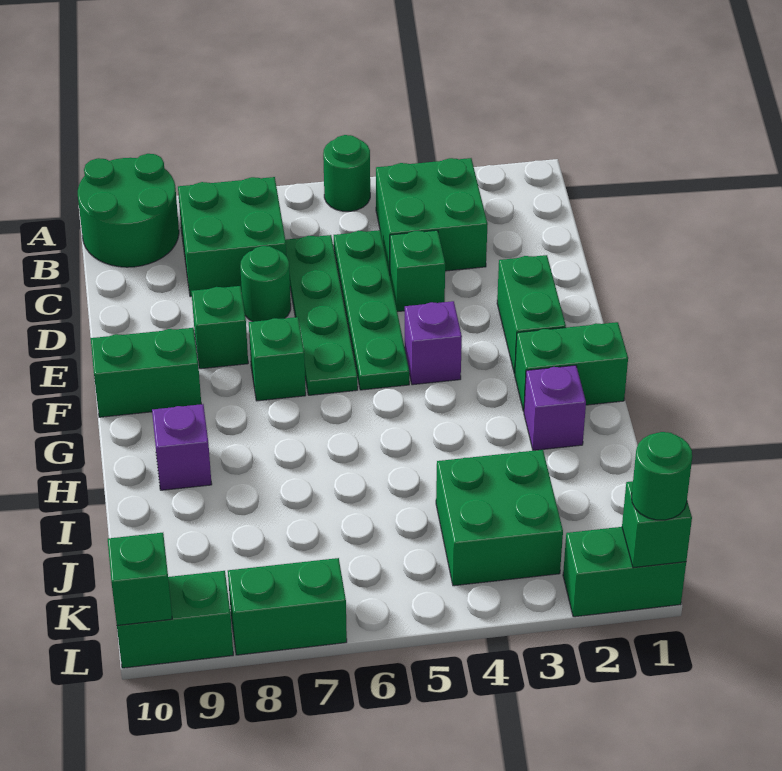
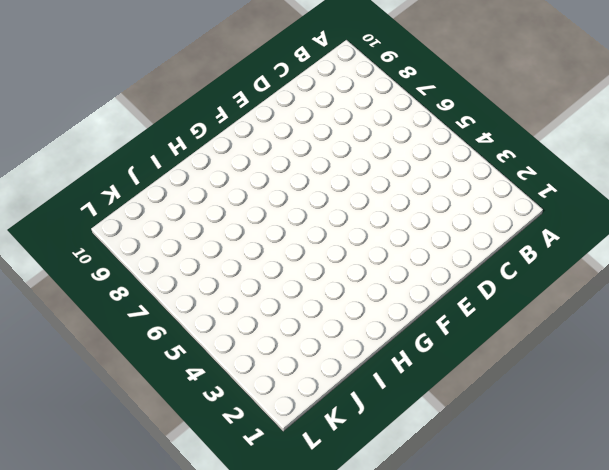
none -> green round brick A5 level 1
none -> green round brick A9:B10 level 1
none -> green brick B3:C4 level 1

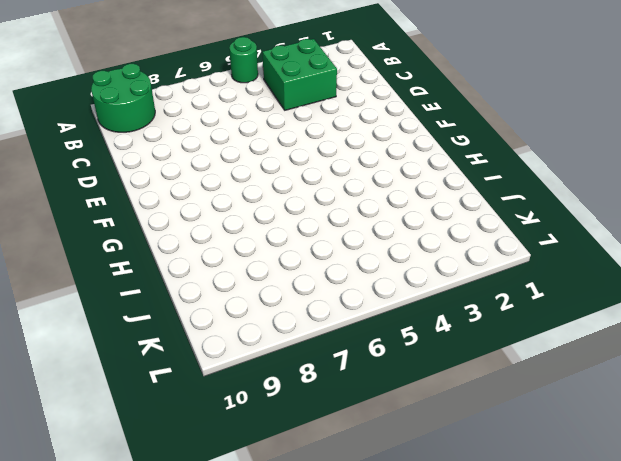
none -> green brick B7:C8 level 1
none -> green plate C5:F5 level 1
none -> green plate C6:F6 level 1

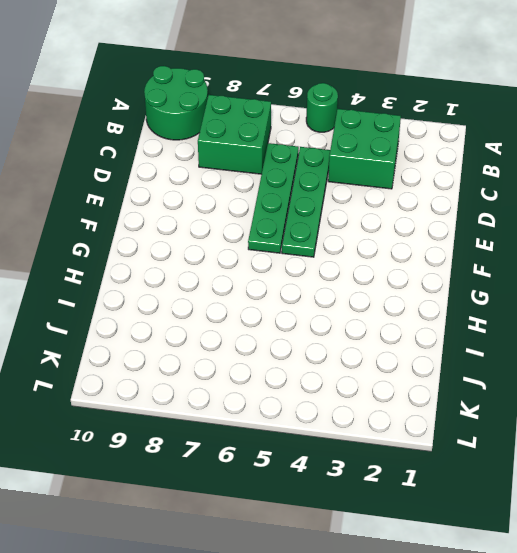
none -> green brick D4 level 1
none -> green round brick D7 level 1
none -> green brick E2:F2 level 1

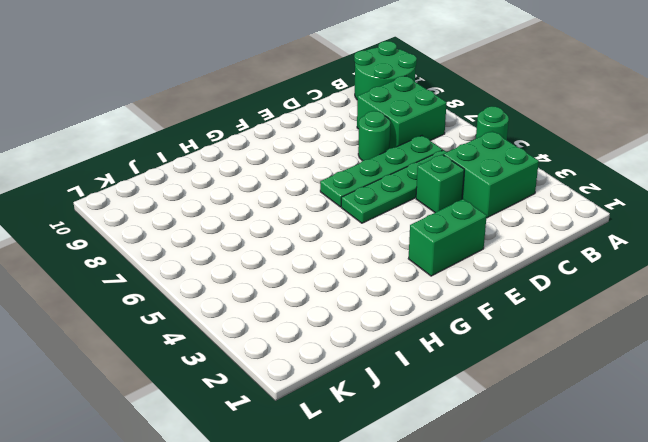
none -> green brick E8 level 1
none -> purple brick F4 level 1
none -> green brick F7 level 1

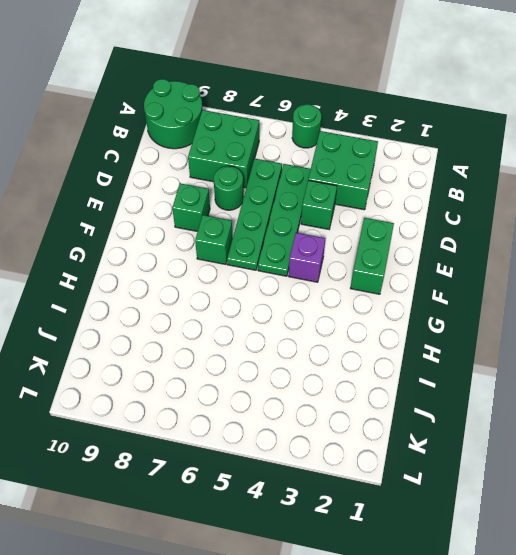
none -> green brick F9:F10 level 1
none -> green brick G1:G2 level 1
none -> purple brick H2 level 1

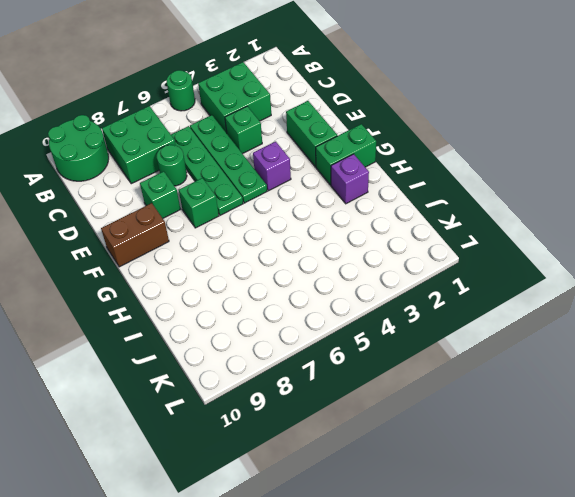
brown brick F9:F10 level 1 -> green brick F9:F10 level 1
none -> purple brick H9 level 1
none -> green brick J3:K4 level 1
none -> green brick L1:L2 level 1

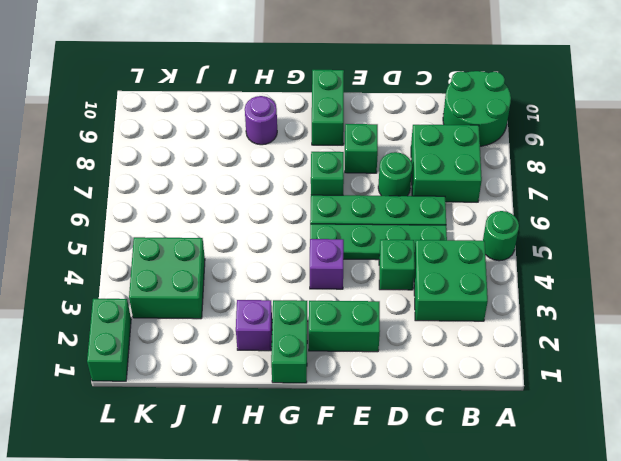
purple round brick H9 level 1 -> purple brick H9 level 1
none -> green brick L7:L8 level 1
none -> green brick L9:L10 level 1
none -> green brick L1 level 2

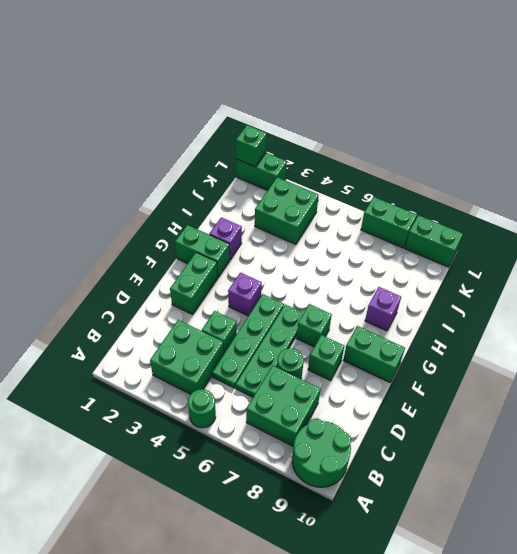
none -> green brick L10 level 2
none -> green round brick L1 level 3

